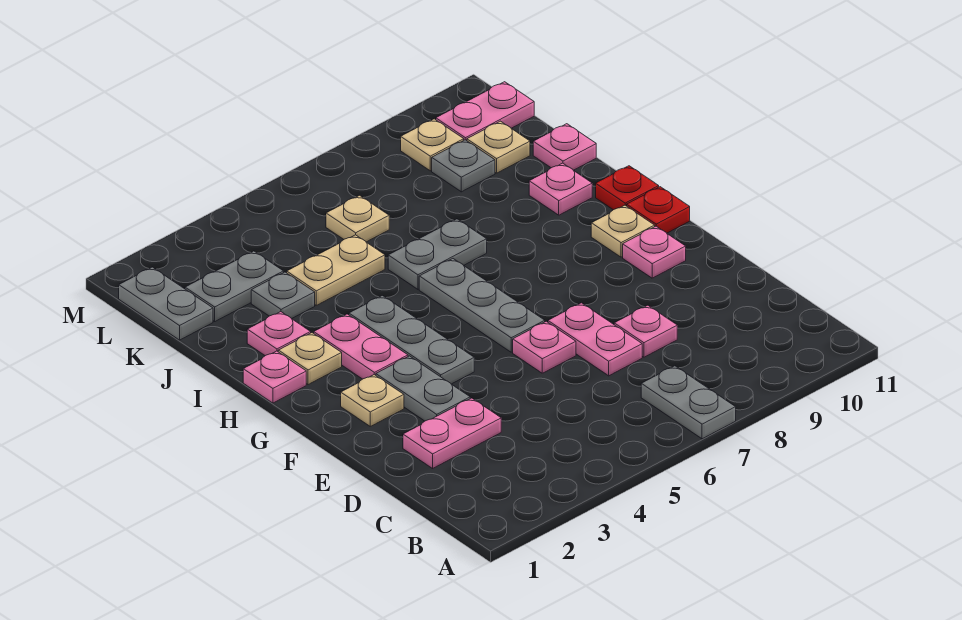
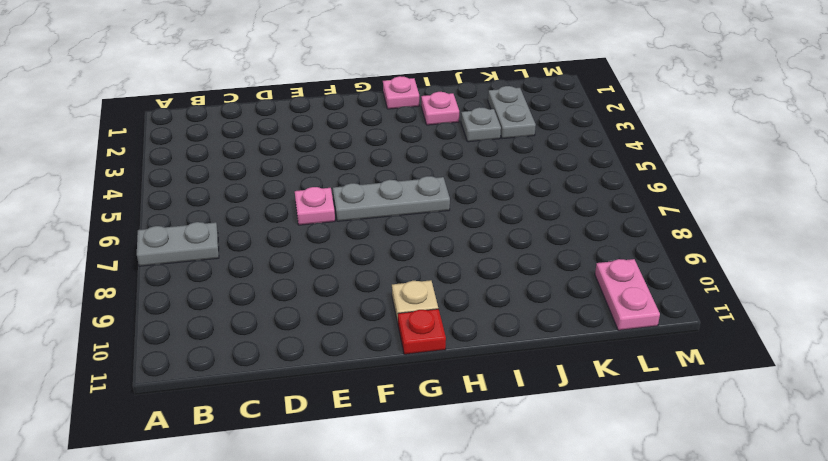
none -> pink plate D2:D3 level 1
none -> pink plate D7:E7 level 1
none -> pink plate D8 level 1

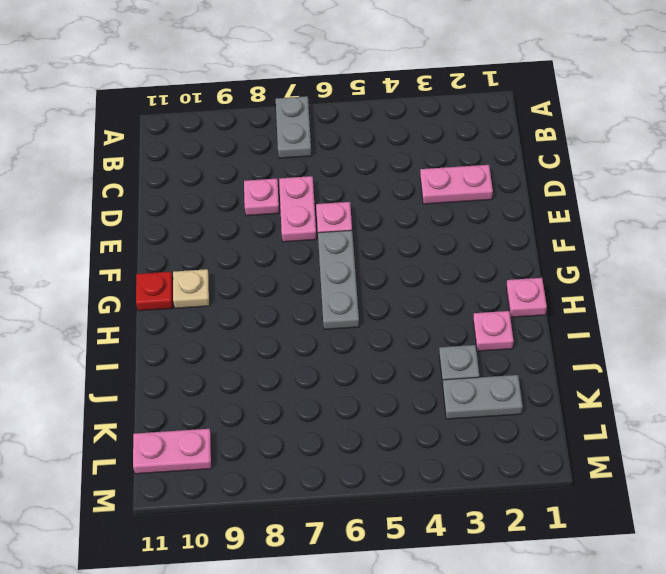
none -> grey plate E3:F3 level 1
none -> tan plate F2 level 1
none -> grey plate F4:H4 level 1

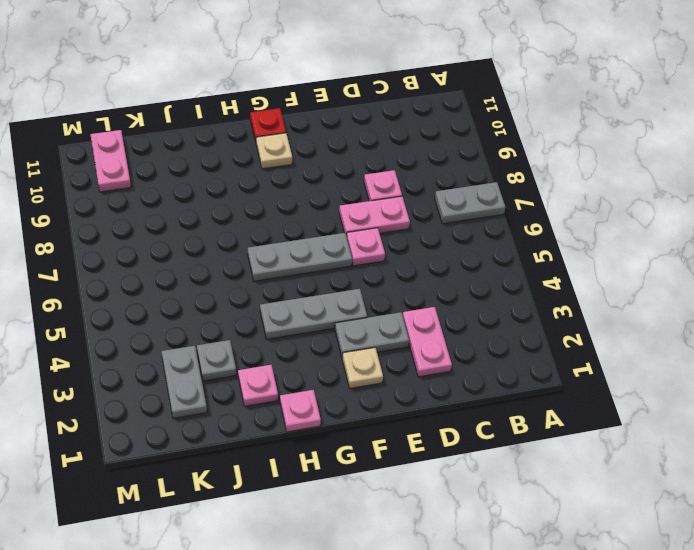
none -> pink plate F10 level 1
none -> pink plate G3:H3 level 1
none -> tan plate H2 level 1

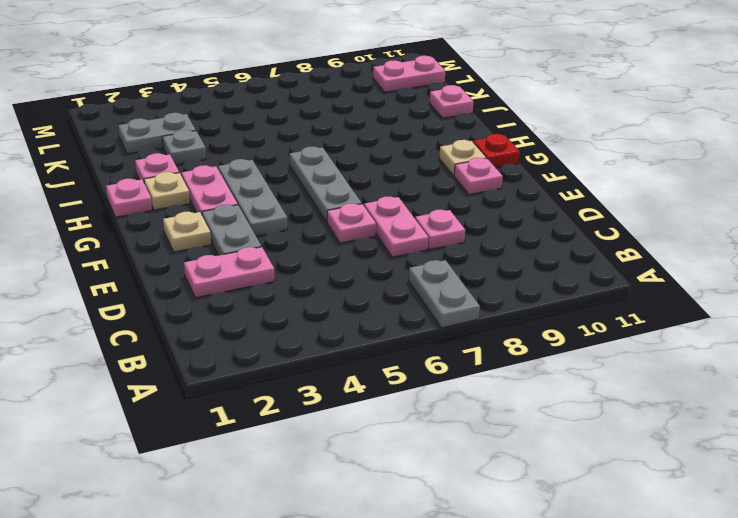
none -> red plate H11 level 1
none -> grey plate I6:I7 level 1
none -> pink plate I10 level 1

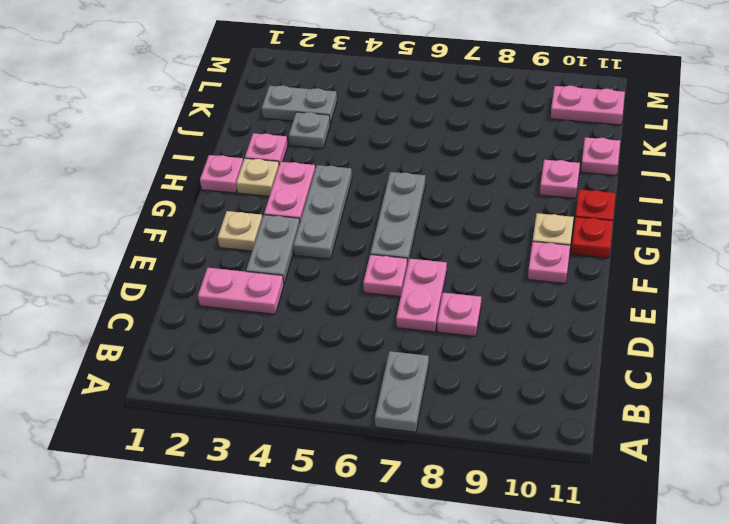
none -> grey plate I6:I7 level 1
none -> tan plate J4:J5 level 1
none -> grey plate K1:L1 level 1

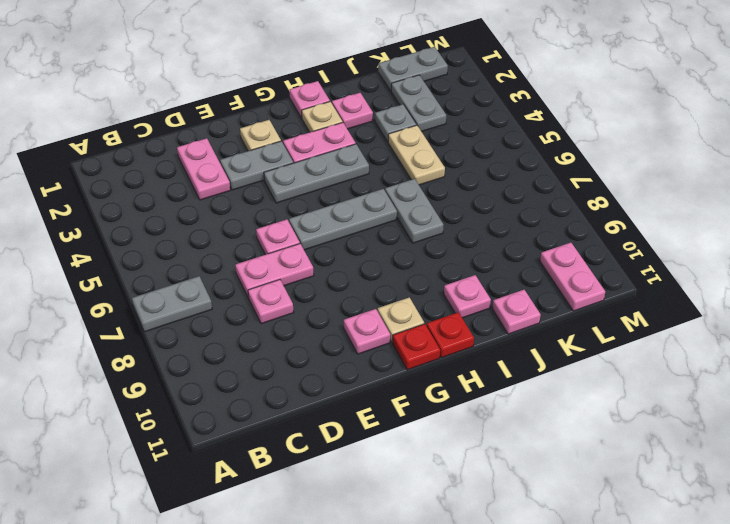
none -> tan plate K6 level 1
none -> grey plate K9 level 1
none -> tan plate K10 level 1

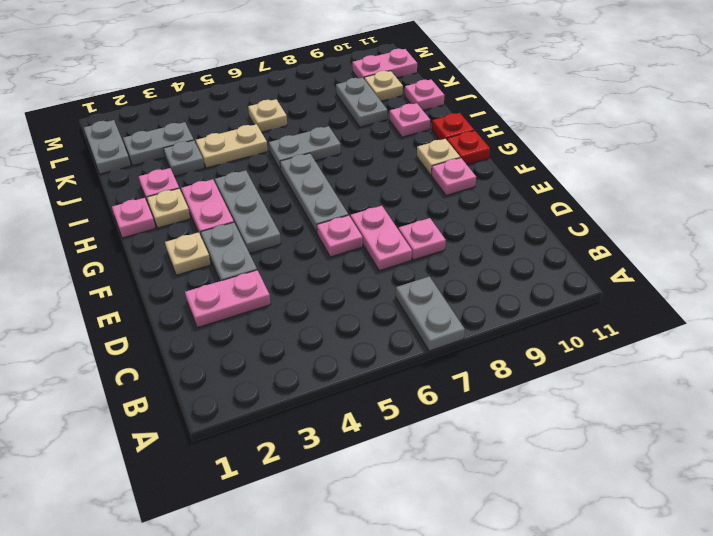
grey plate J9:K9 level 1 -> grey plate K9 level 1
none -> tan plate L9 level 1

